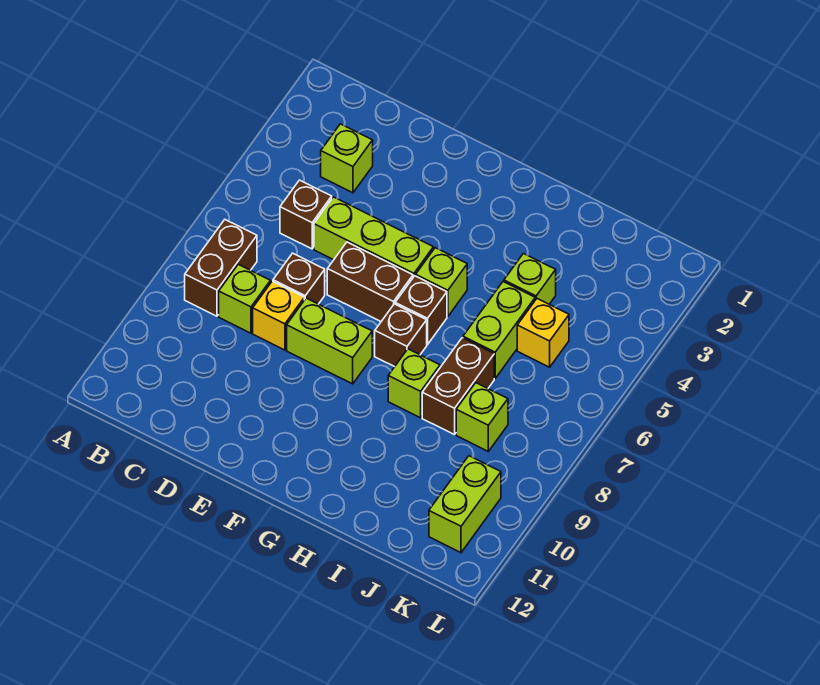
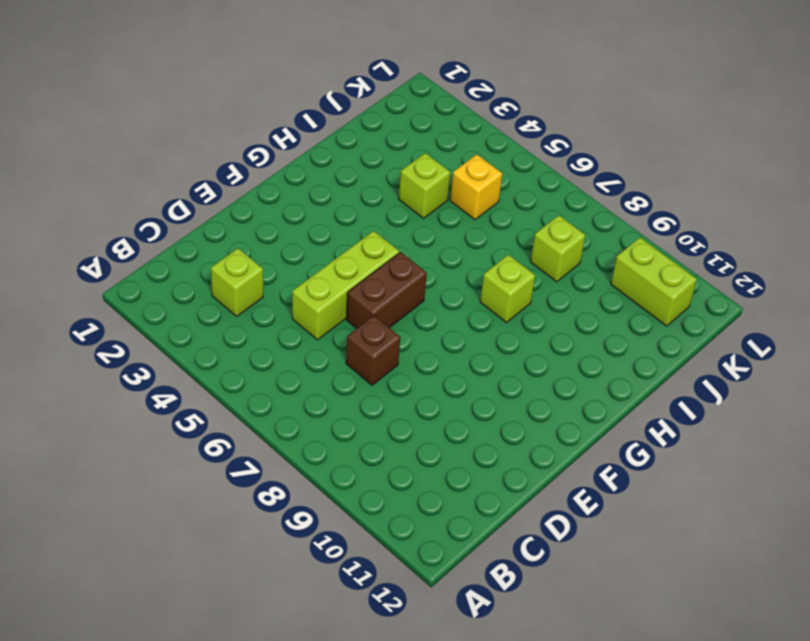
none -> brown brick B7:B8 level 1
none -> brown brick C5 level 1
none -> lime brick C8 level 1

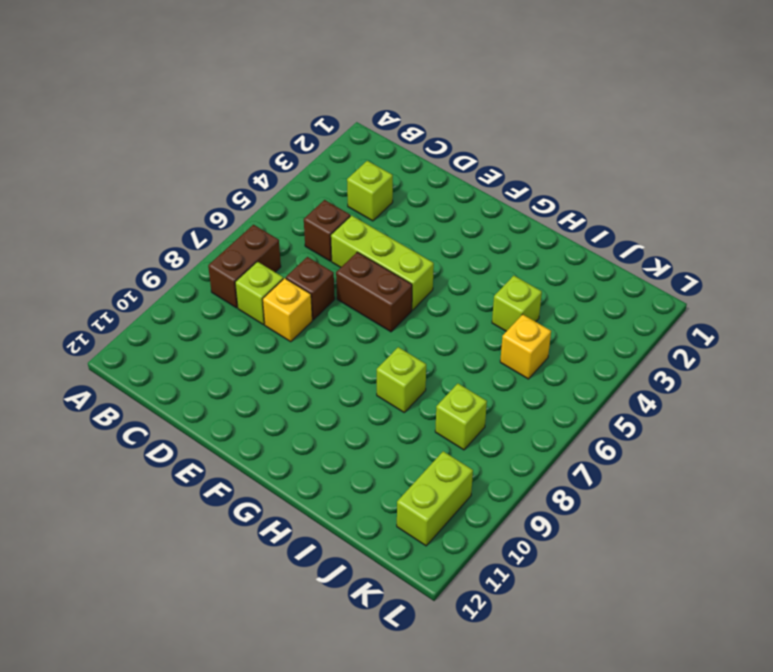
none -> lime brick E8:F8 level 1
none -> lime brick G5 level 1
none -> brown brick G6 level 1

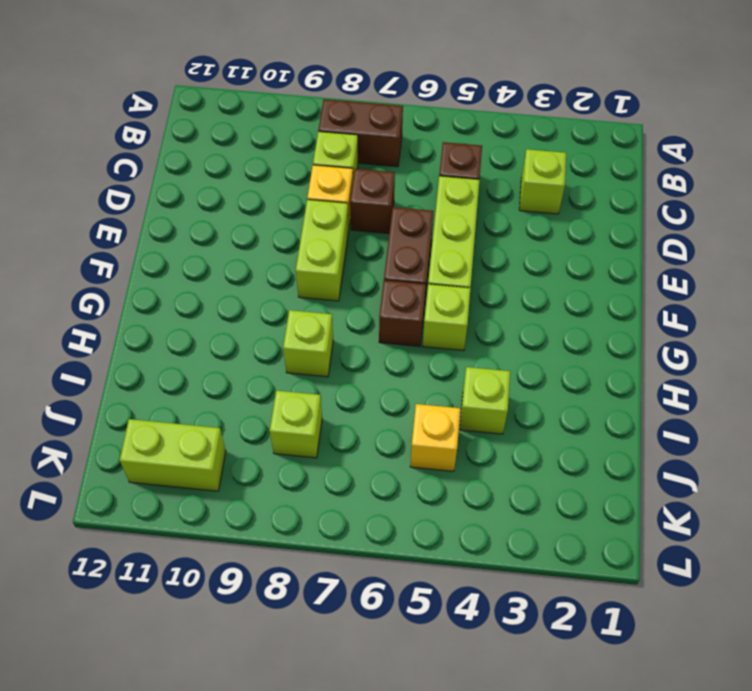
none -> brown brick G7 level 1
none -> lime brick I5:I6 level 1
none -> brown brick I7:I8 level 1

